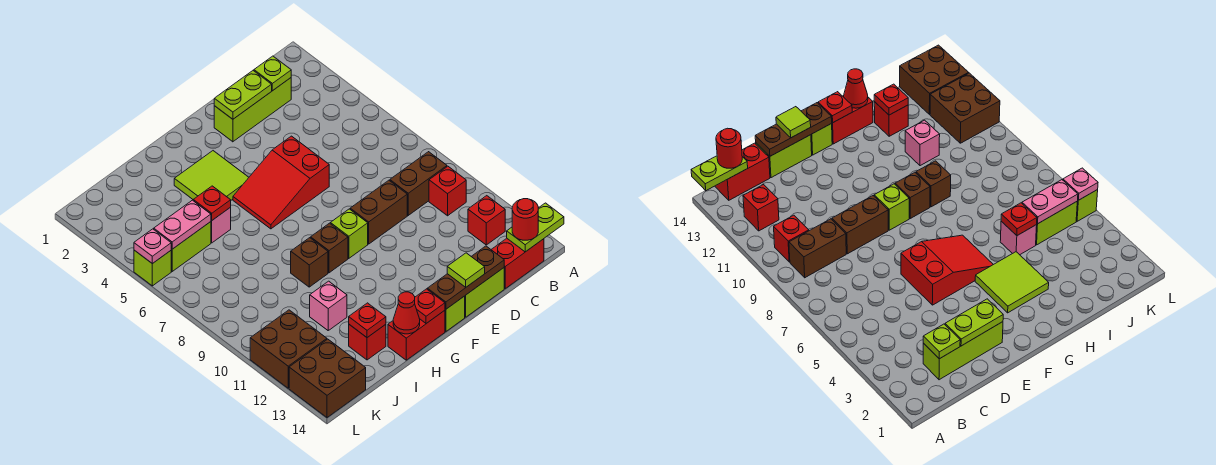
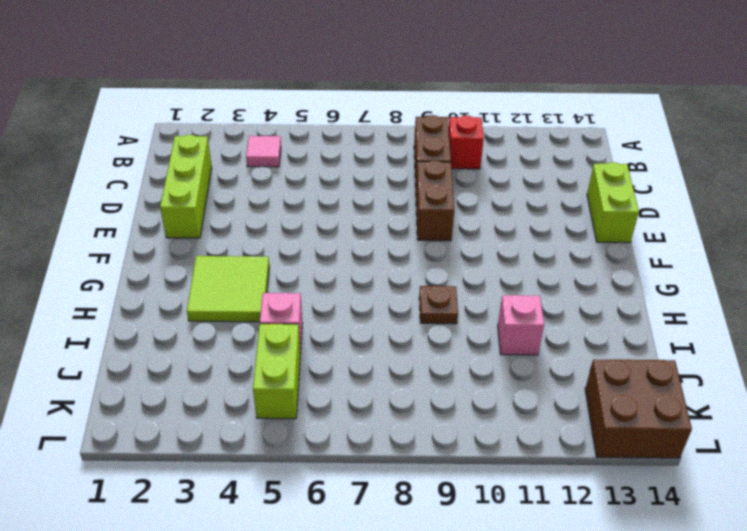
pink tile B4 level 1 -> none
brown plate H9 level 1 -> brown brick H9 level 1
none -> red brick B12 level 1
none -> red brick B14:C14 level 1
none -> red slope E5:G6 level 1 top E
none -> lime brick F9 level 1

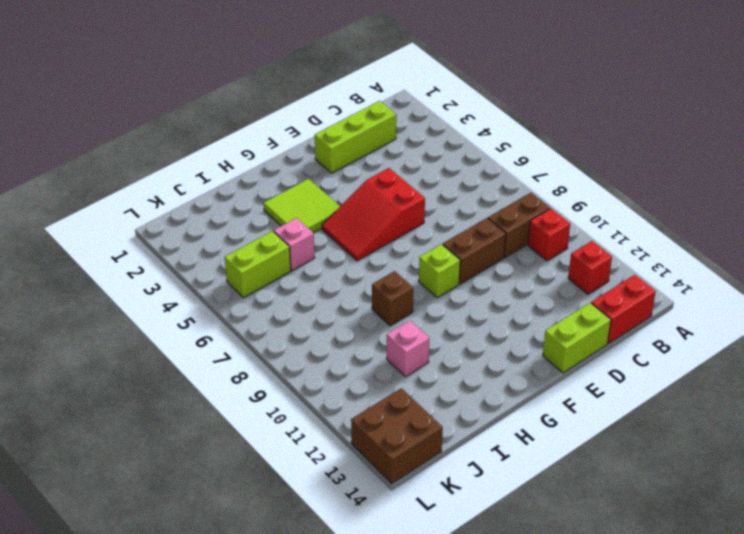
none -> lime brick F14 level 1
none -> brown brick G9 level 1
none -> red brick G14:H14 level 1
none -> red brick I13 level 1

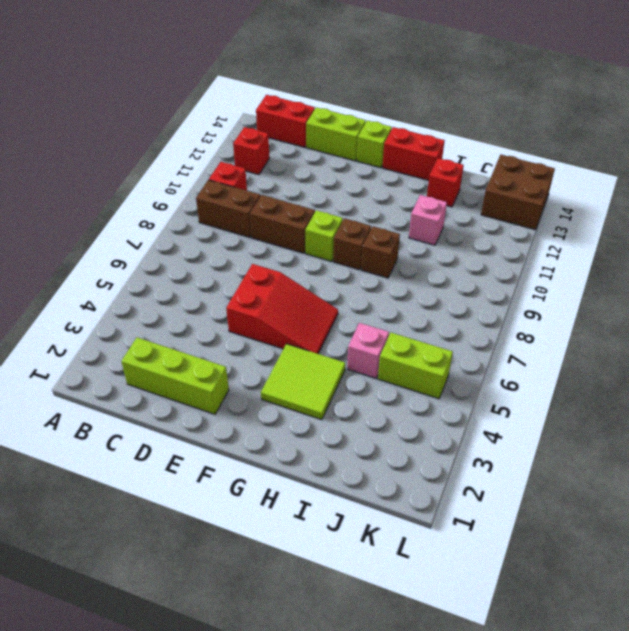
none -> brown brick K11:L12 level 1
none -> lime brick L5 level 1
none -> lime plate A14:B14 level 2
none -> lime plate C2 level 2

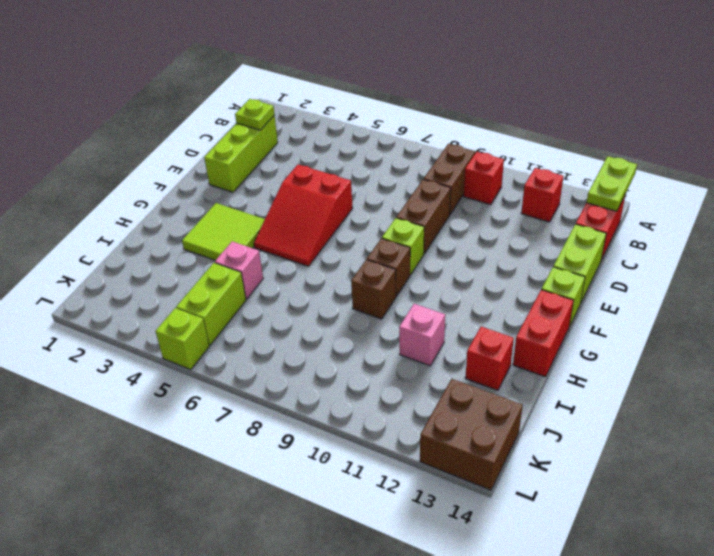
none -> brown brick K11:L12 level 1
none -> lime plate D2:E2 level 2
none -> brown plate D14:F14 level 2
none -> red plate G14 level 2

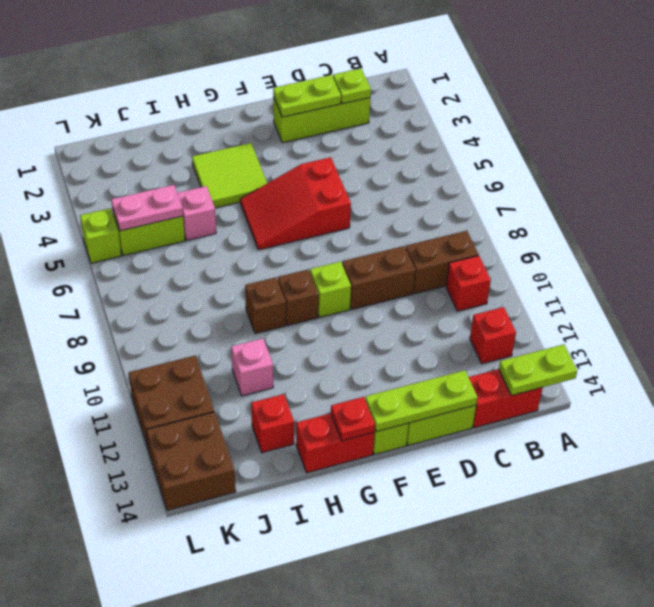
lime plate D14:F14 level 2 -> brown plate D14:F14 level 2
none -> red cone H14 level 2
none -> red plate I5 level 2
none -> red plate I13 level 2
none -> pink plate L5 level 2

